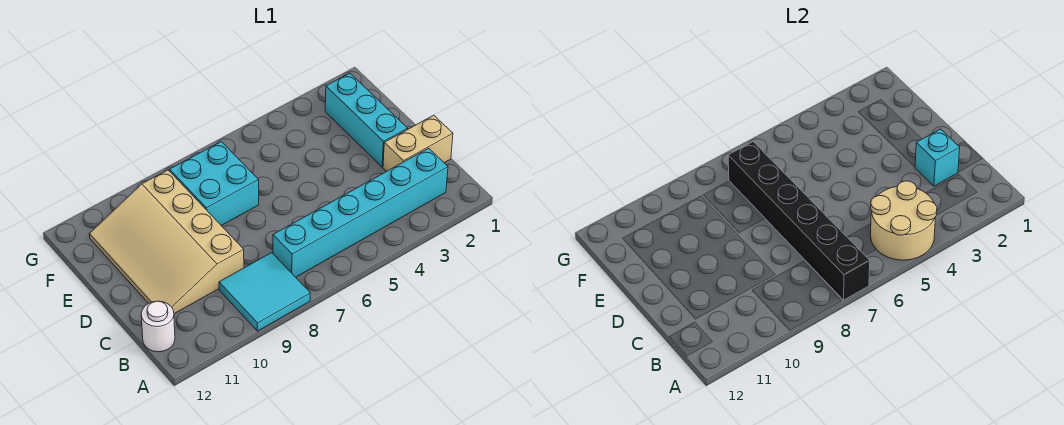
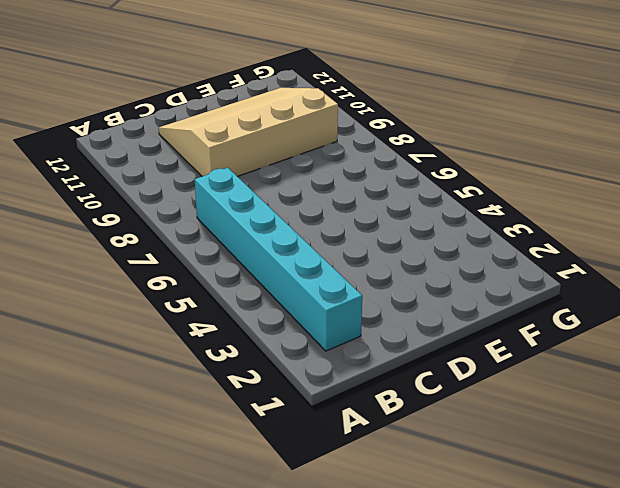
none -> cyan tile A8:B9 level 1
none -> white round brick B12 level 1

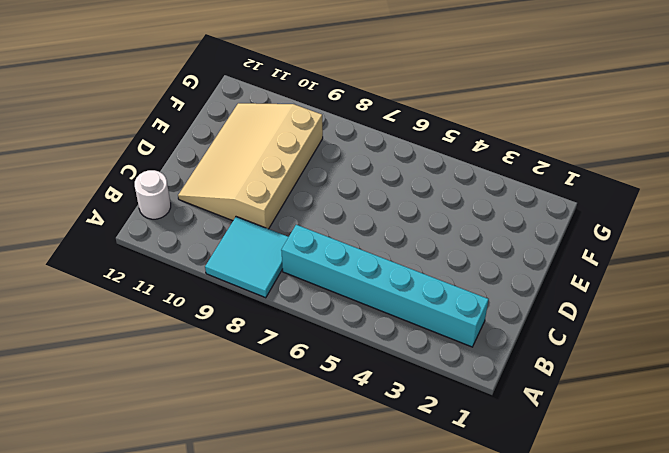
none -> tan brick C1:C2 level 1
none -> cyan brick D2:F2 level 1

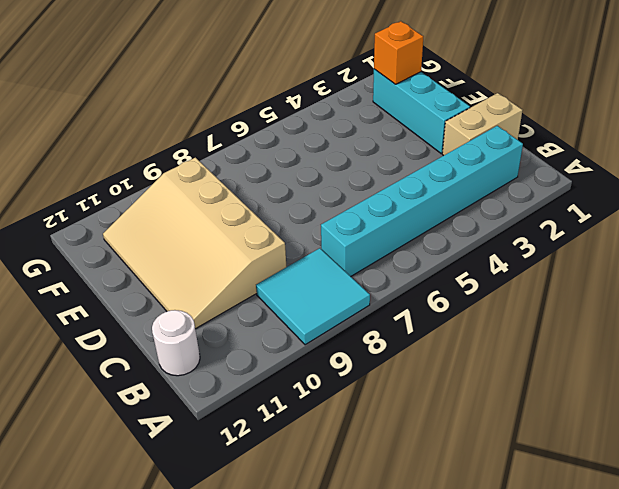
orange brick F2 level 2 -> none
none -> cyan brick E7:F8 level 1
none -> tan round brick A4:B5 level 2

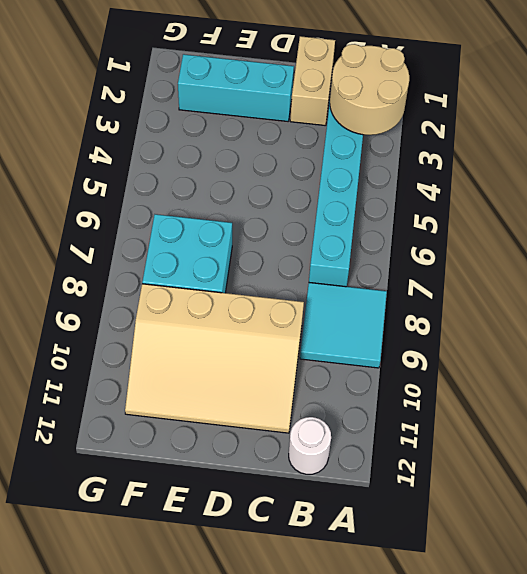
tan round brick A2:B3 level 2 -> tan round brick A4:B5 level 2
none -> black brick A7:F7 level 2
none -> cyan brick C2 level 2

